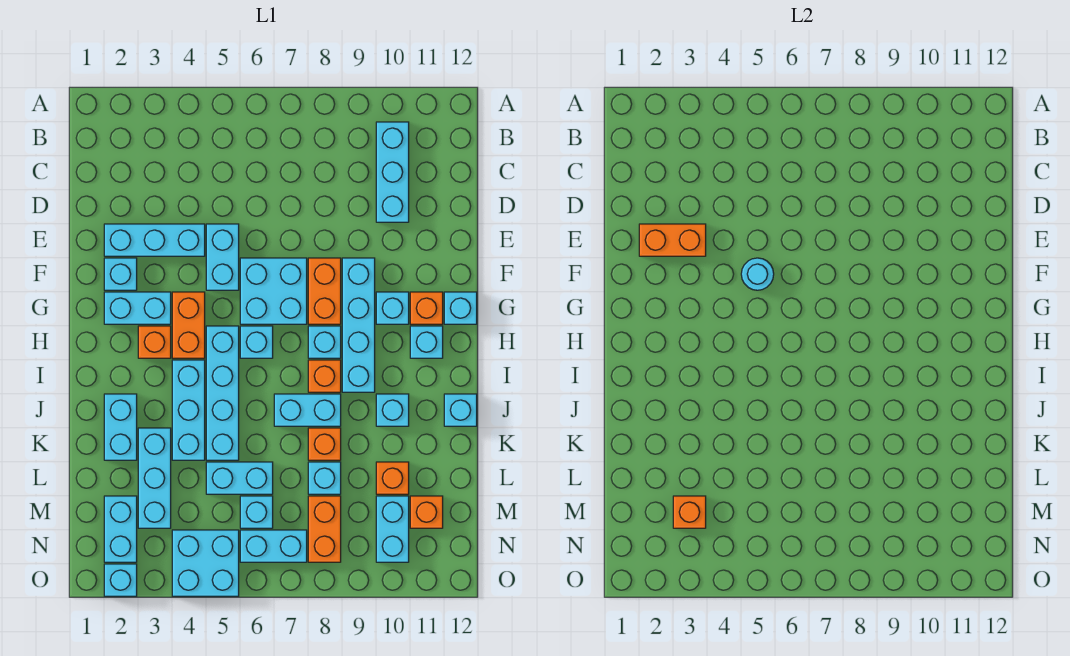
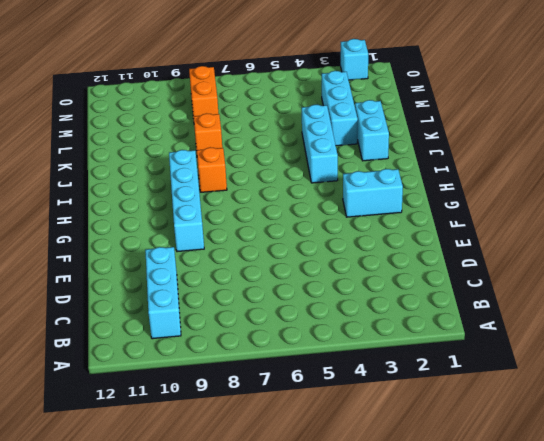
none -> cyan brick E2:E4 level 1
none -> cyan brick E5:F5 level 1
none -> cyan brick F2 level 1
none -> cyan brick F6:G7 level 1

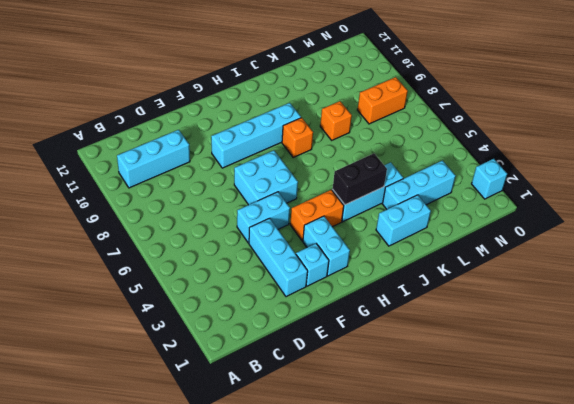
black brick I4:J4 level 2 -> none
none -> orange brick F8:G8 level 1
none -> cyan brick G10 level 1
none -> orange brick G11 level 1
none -> cyan brick G12 level 1

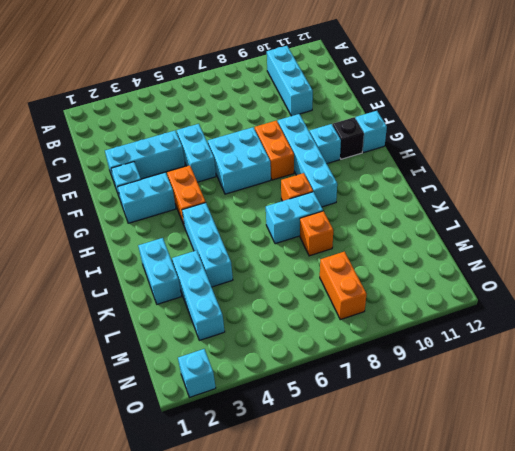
black brick G11 level 1 -> orange brick G11 level 1
none -> orange brick H3 level 1
none -> cyan brick H5:K5 level 1
none -> cyan brick H6 level 1
none -> cyan brick H8 level 1

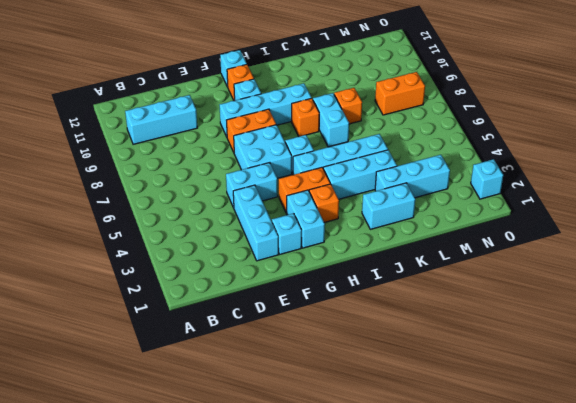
none -> cyan brick H8 level 1
none -> cyan brick H11 level 1
none -> cyan brick J10 level 1
none -> cyan brick J12 level 1

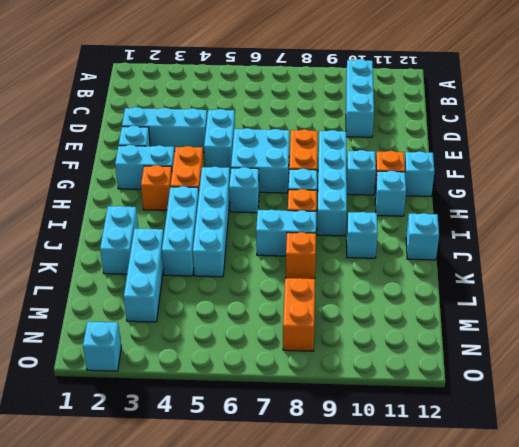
none -> cyan brick L5:L6 level 1
none -> cyan brick L8 level 1
none -> orange brick L10 level 1
none -> cyan brick M2:N2 level 1

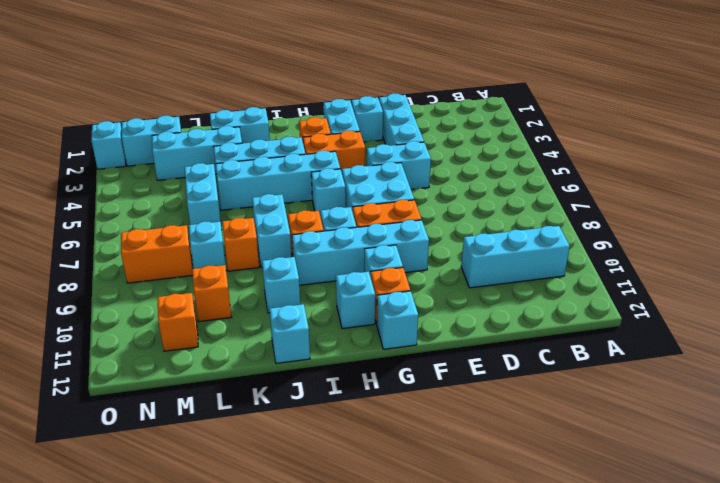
none -> cyan brick M6 level 1
none -> cyan brick M10:N10 level 1
none -> cyan brick N4:O5 level 1
none -> cyan brick N6:N7 level 1

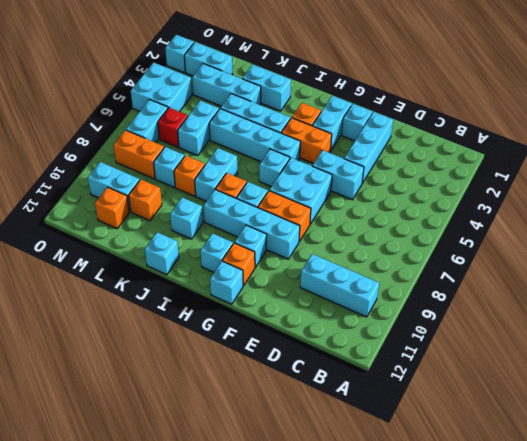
red brick M6 level 1 -> cyan brick M6 level 1
none -> orange brick E2:E3 level 2
none -> cyan round brick F5 level 2
none -> orange brick M3 level 2

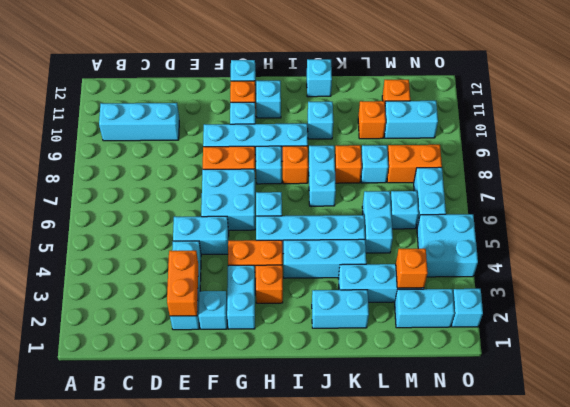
none -> cyan round brick F5 level 2

